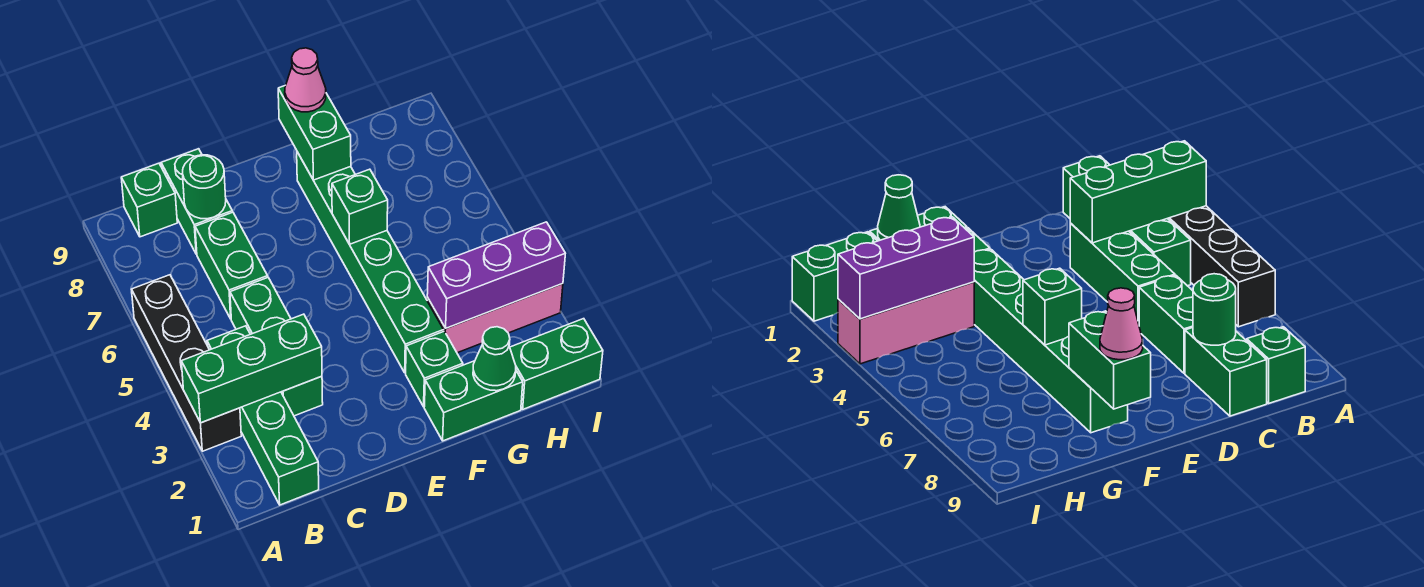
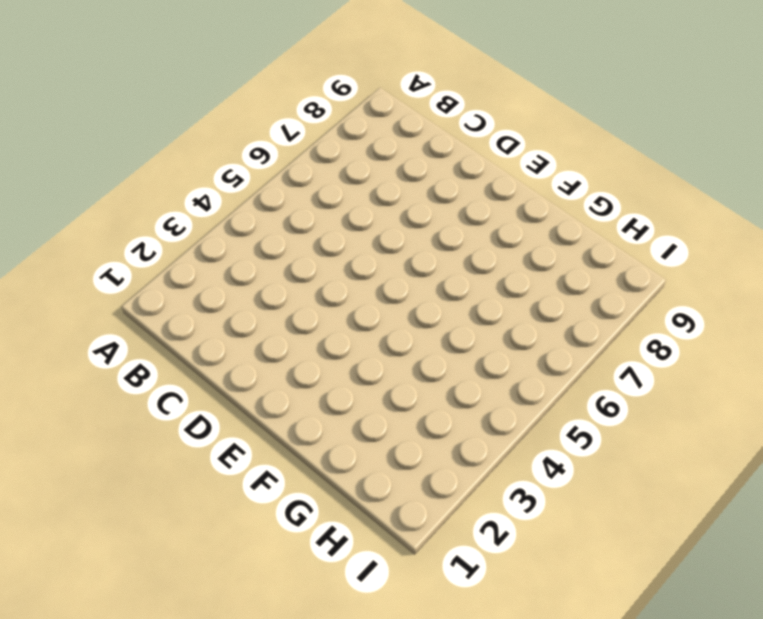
none -> black brick A3:A6 level 1
none -> green brick B1:B4 level 1
none -> green brick B9 level 1

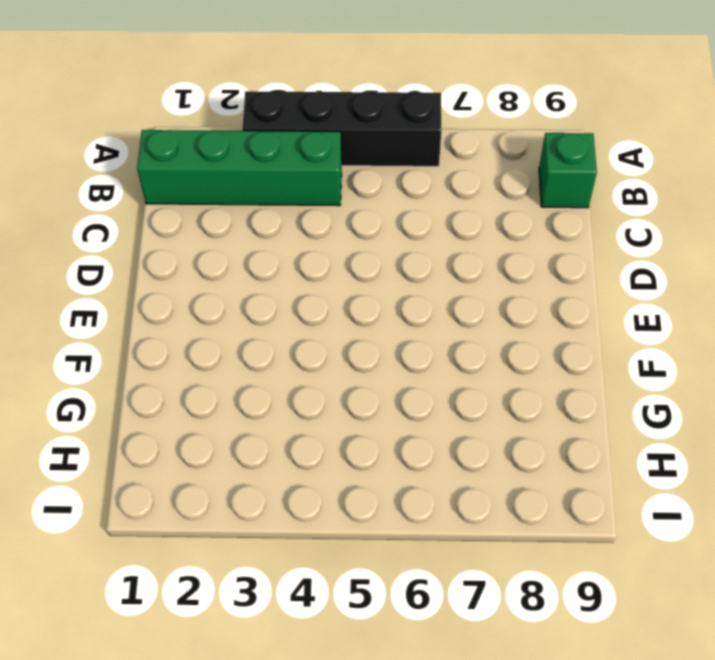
none -> green brick C3:C5 level 1
none -> green brick C6:C7 level 1
none -> green brick C8:C9 level 1

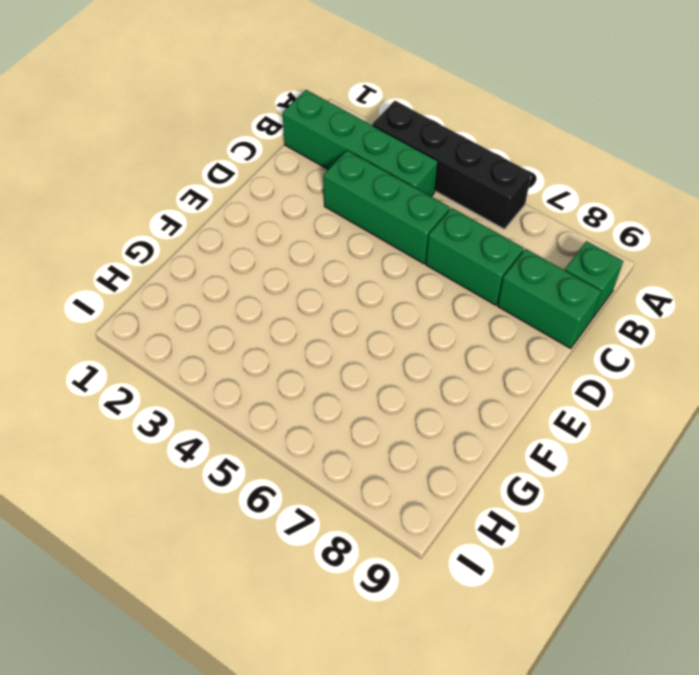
none -> green brick F1:G1 level 1
none -> green brick F2 level 1
none -> green brick F3:F8 level 1

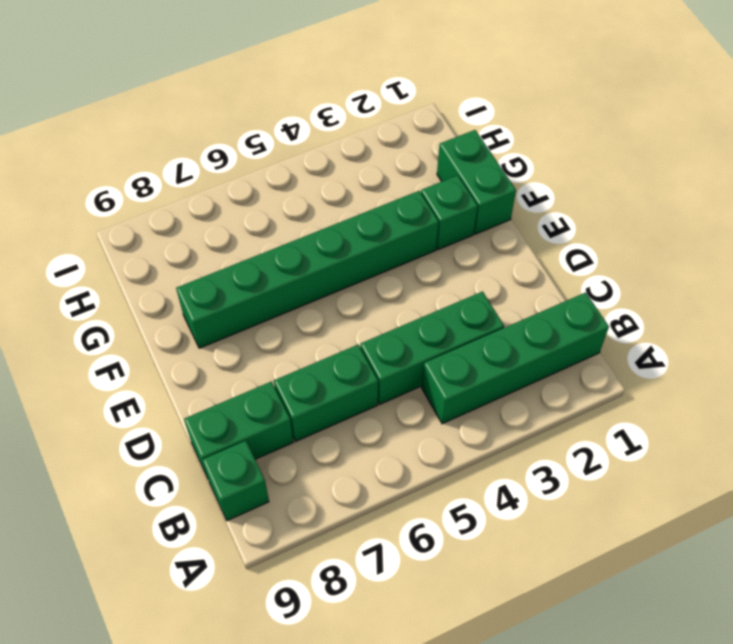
none -> black brick A3:A6 level 1
none -> pink brick G3:I3 level 1
none -> green brick H1:I1 level 1

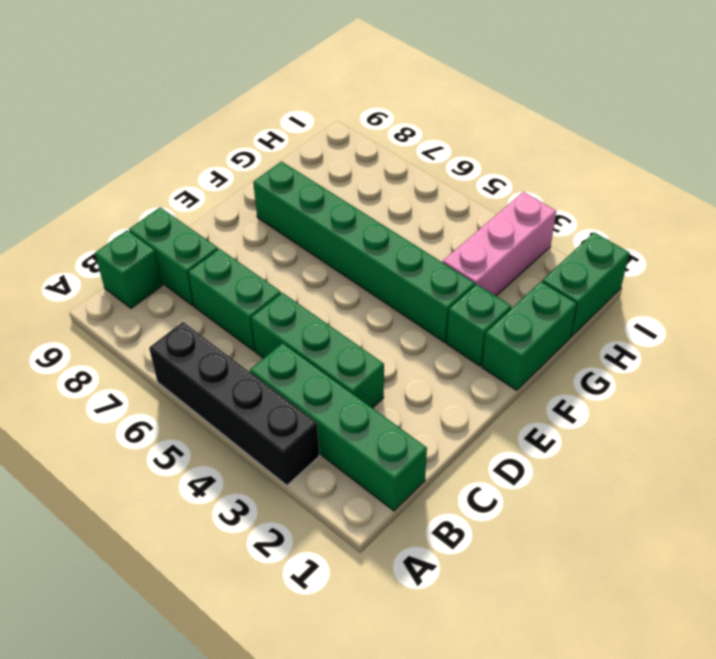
none -> green brick A3:C3 level 2
none -> green round brick C8 level 2
none -> green brick F6 level 2

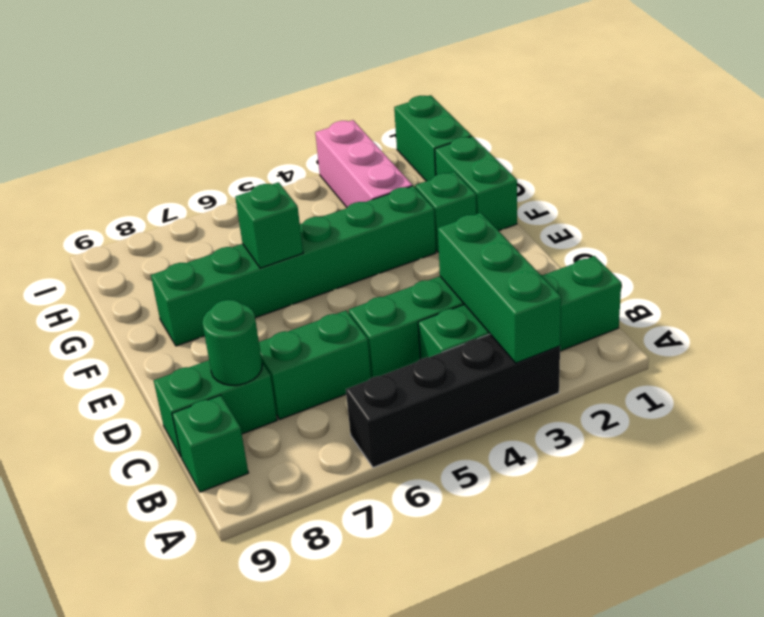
none -> green brick F8:F9 level 2
none -> green cone G1 level 2
none -> purple brick G3:I3 level 2

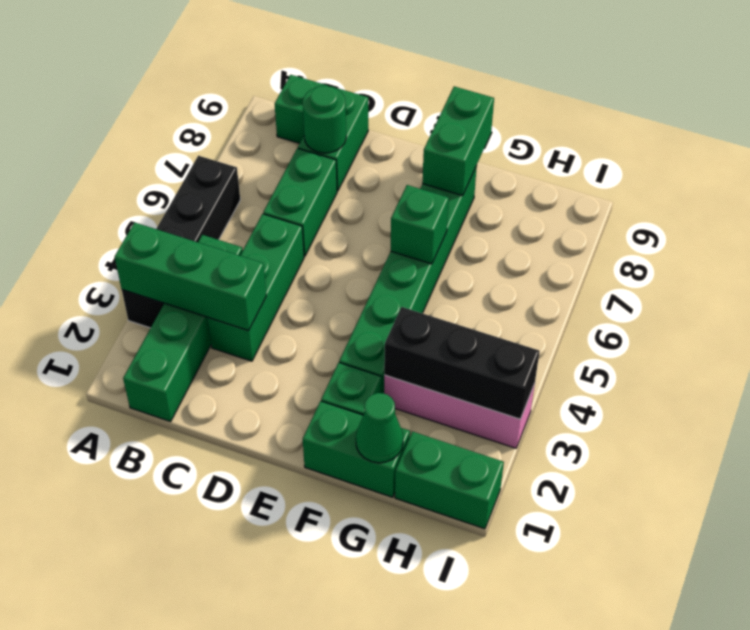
black brick G3:I3 level 2 -> purple brick G3:I3 level 2
none -> pink cone F9 level 3

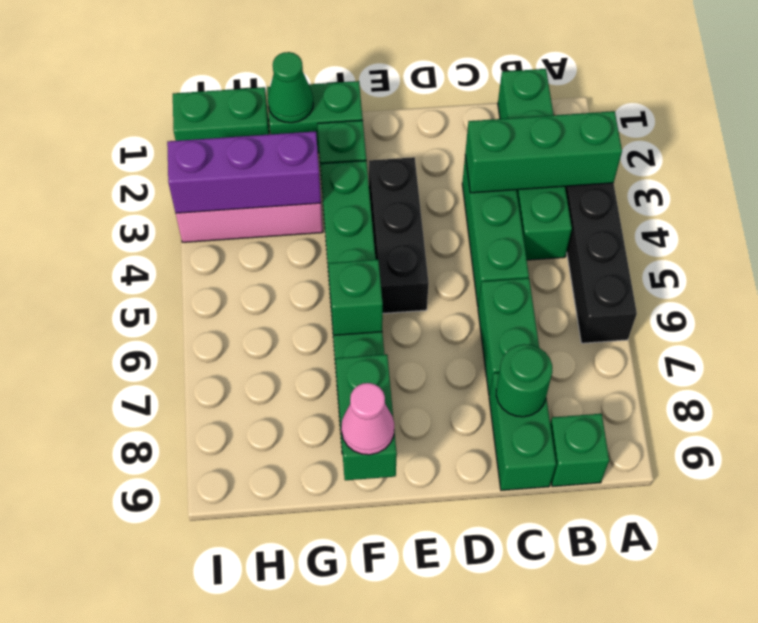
black brick E3:E5 level 1 -> none

